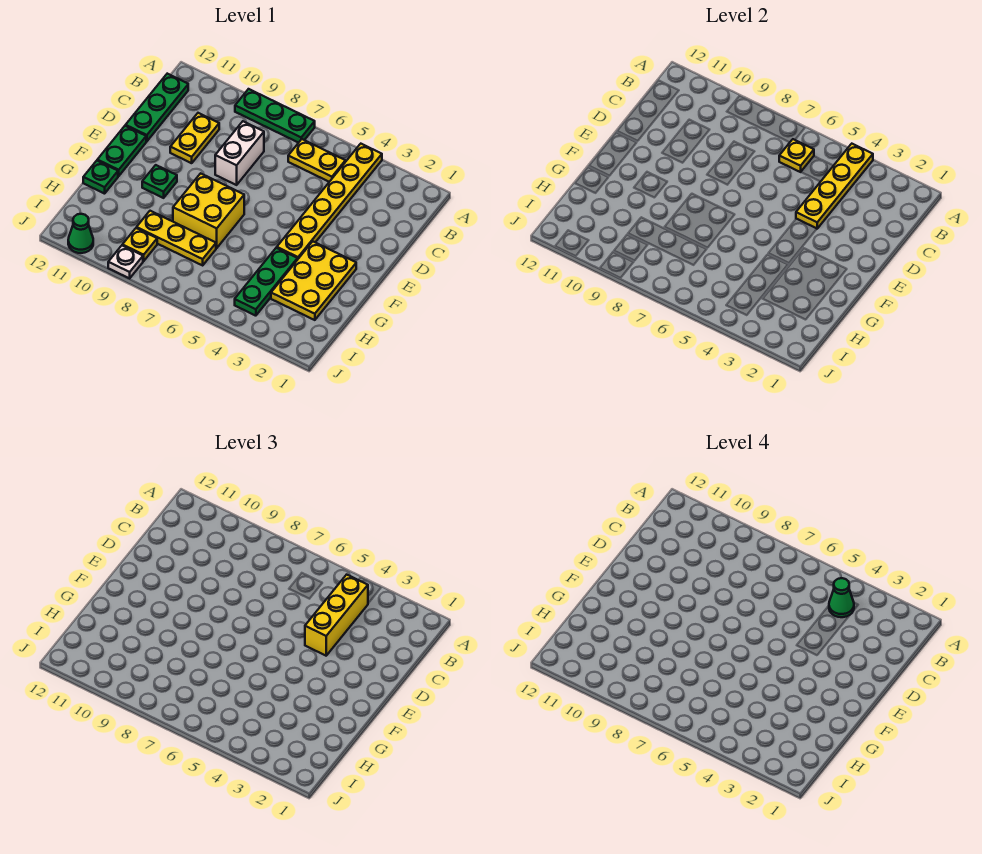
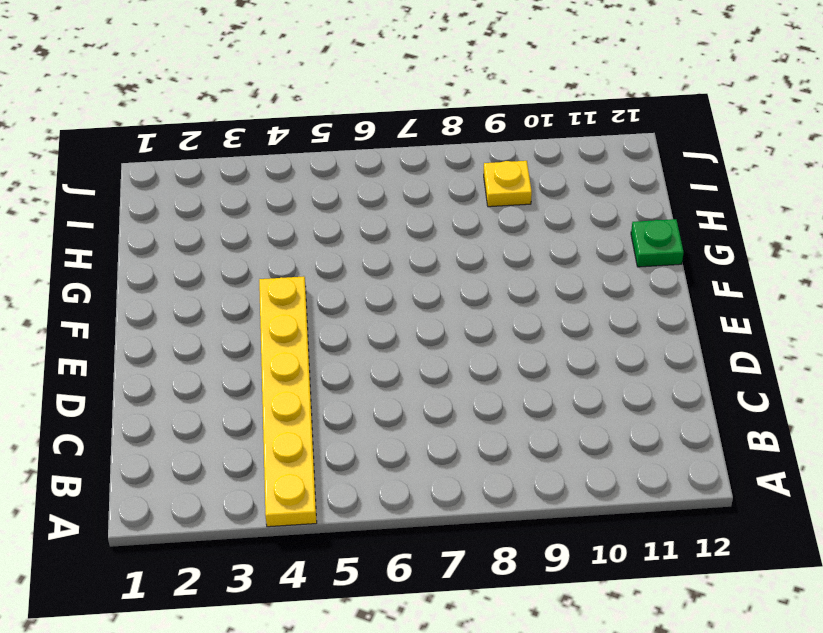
none -> green plate A7:A9 level 1
none -> yellow plate B5:B6 level 1
none -> green plate B12:D12 level 1

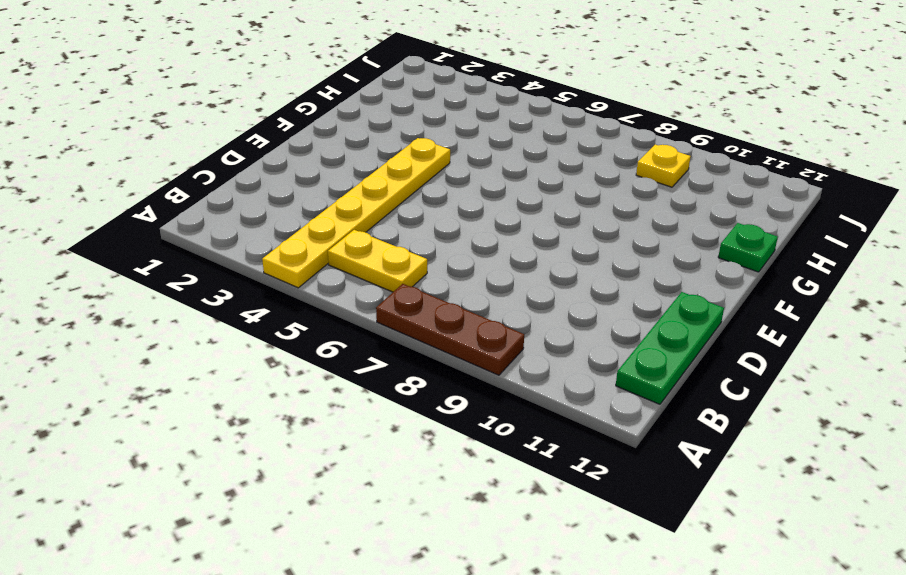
brown plate A7:A9 level 1 -> green plate A7:A9 level 1
none -> white brick C8:D8 level 1
none -> yellow plate C10:D10 level 1
none -> green plate E12:F12 level 1

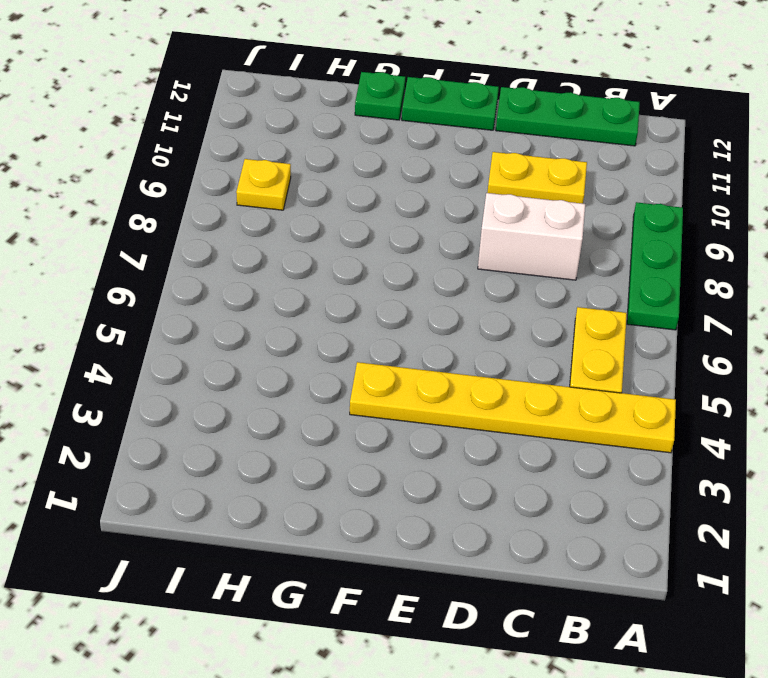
none -> yellow plate F2:H3 level 1
none -> yellow brick F7:G8 level 1
none -> green plate F10 level 1

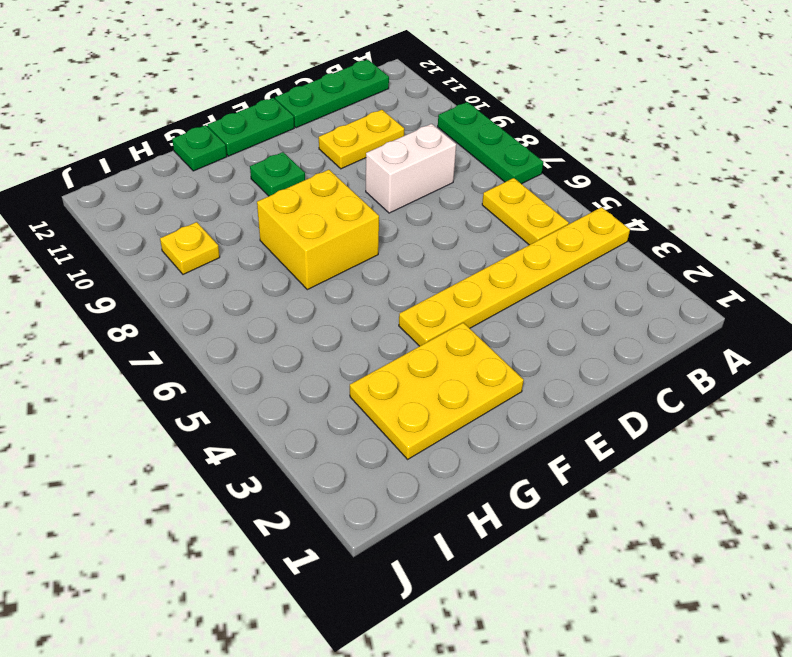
none -> green plate G4:I4 level 1
none -> yellow plate H7:H9 level 1
none -> white plate J9 level 1

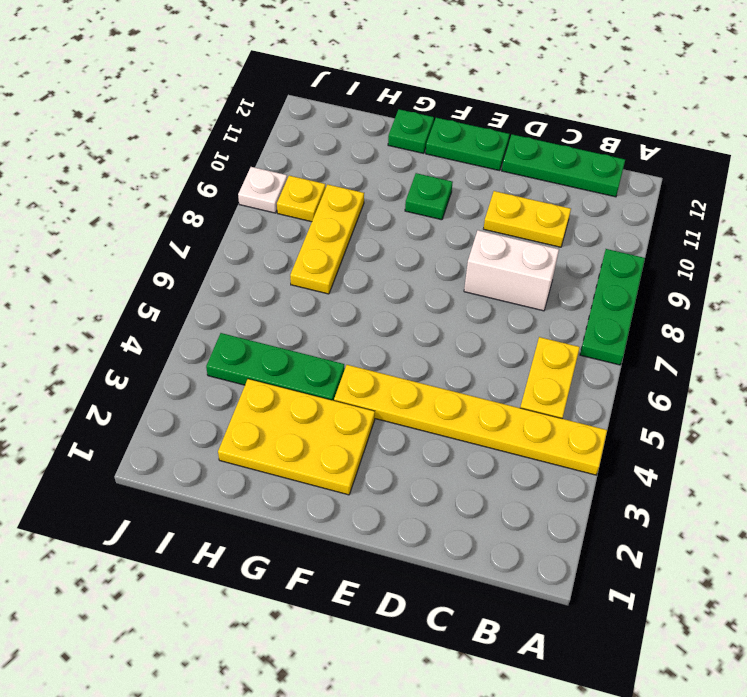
none -> yellow brick F7:G8 level 1
none -> green cone J11 level 1
none -> yellow plate A4:D4 level 2

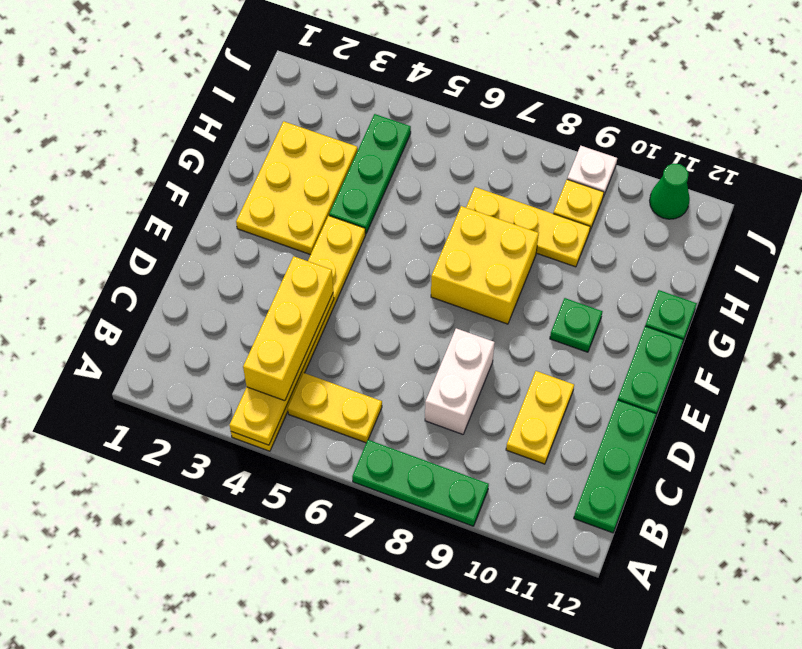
none -> yellow plate B6 level 2
none -> green cone B4 level 4

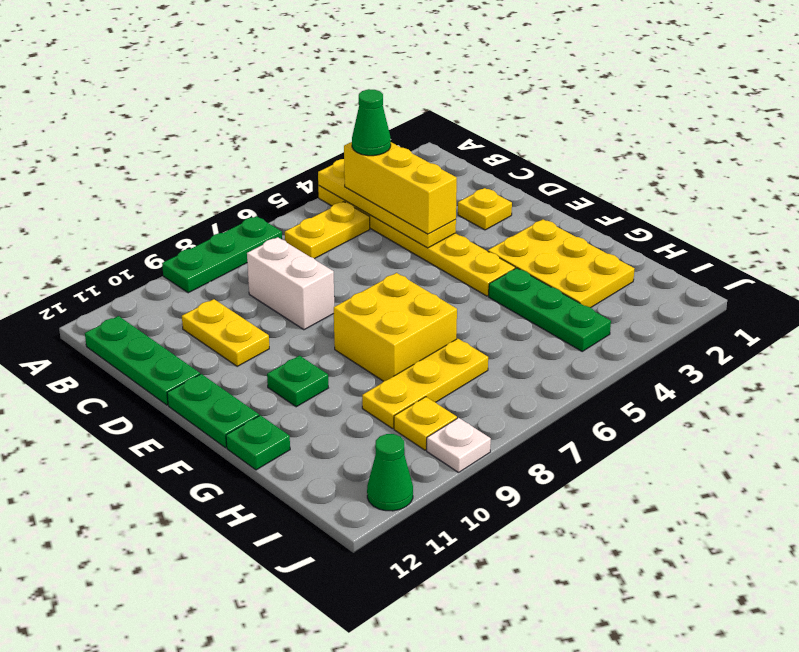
yellow plate D2 level 1 -> yellow plate B6 level 2

